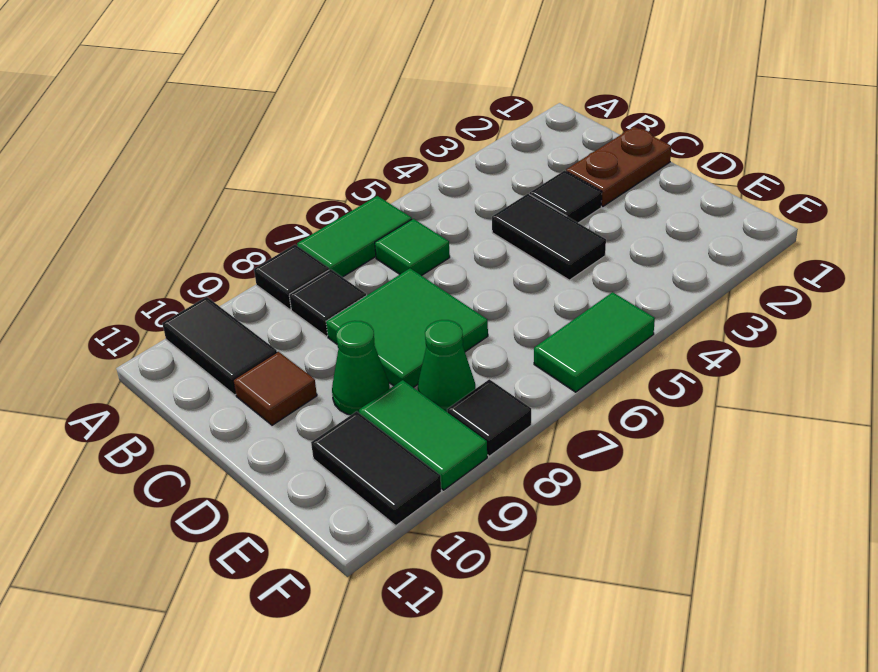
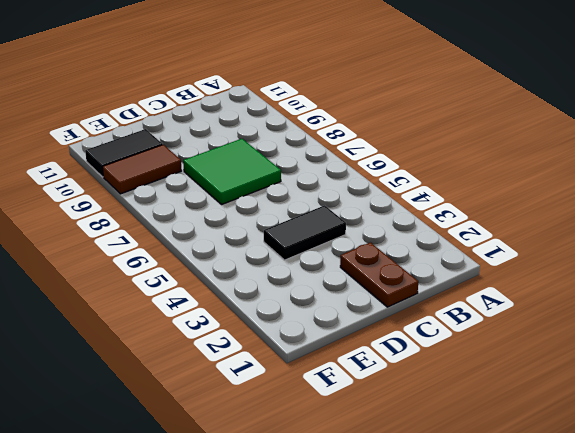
brown tile E9:F9 level 1 -> green tile E9:F9 level 1
none -> green tile A6:A7 level 1
none -> black tile A8 level 1
none -> black tile A10:B10 level 1

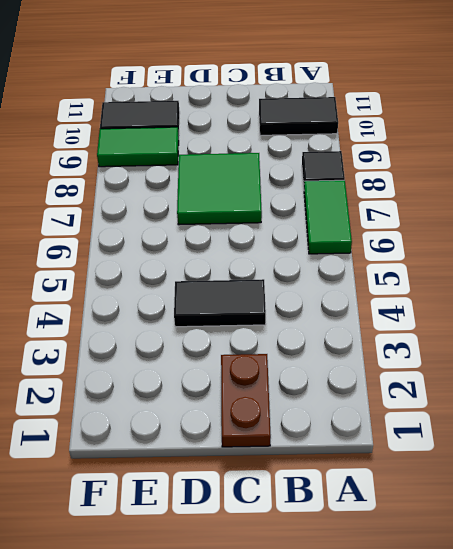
none -> green tile B6 level 1
none -> black tile B8 level 1
none -> black tile C3 level 1

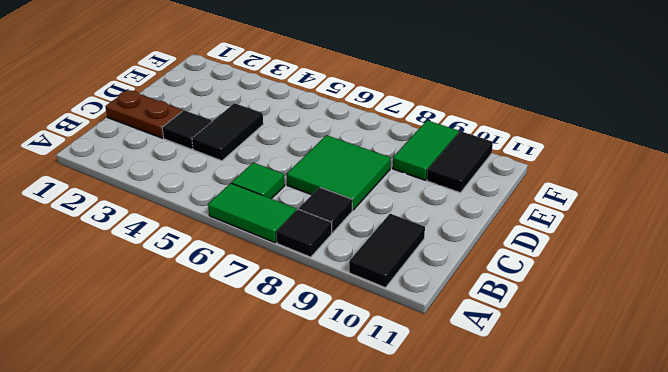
none -> brown tile C10 level 1
none -> green cone D9 level 1
none -> green cone E8 level 1

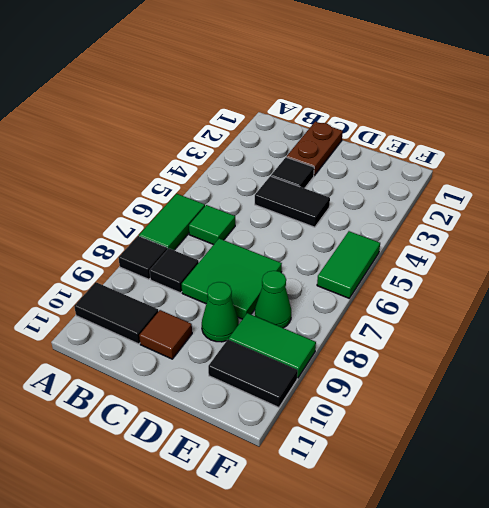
none -> black tile F8 level 1

